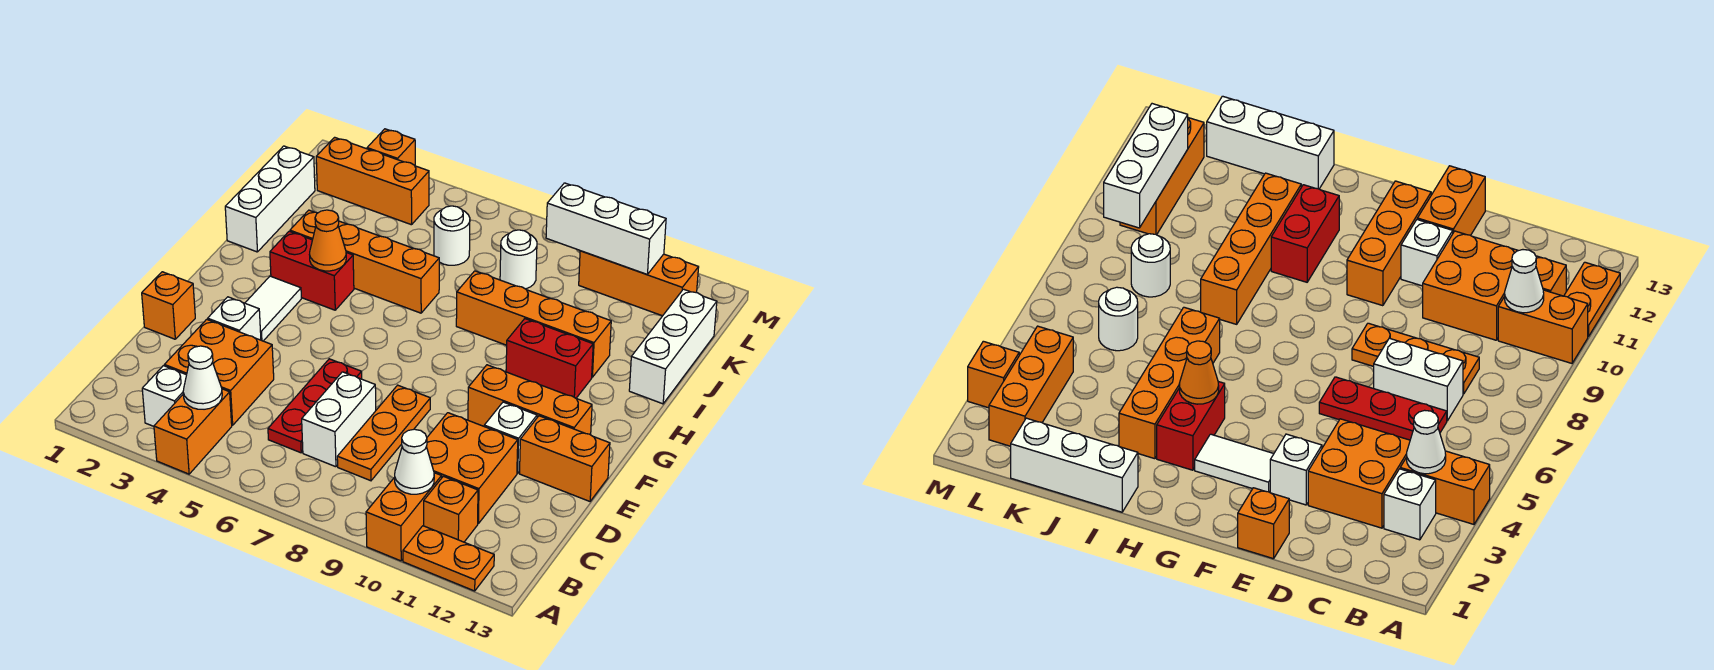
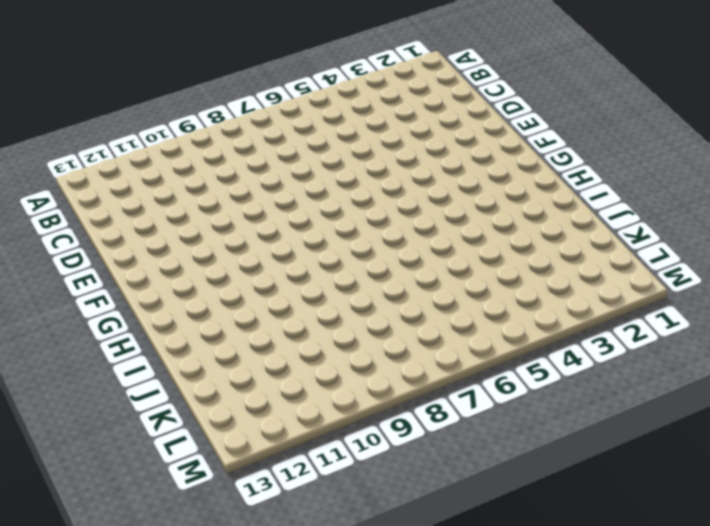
none -> orange brick A4:B4 level 1
none -> orange brick A10:B10 level 1
none -> orange plate A11:A12 level 1
none -> white brick B3 level 1

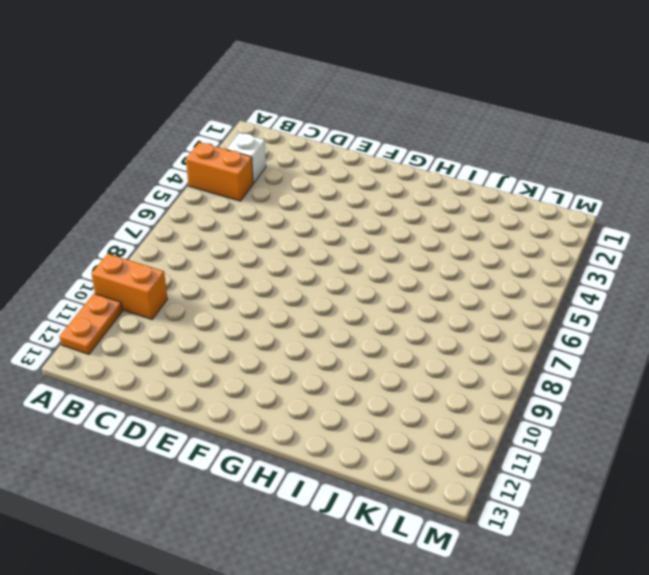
none -> orange brick B11 level 1
none -> orange brick C3:D4 level 1
none -> red plate C6:E6 level 1
none -> white brick C7:D7 level 1

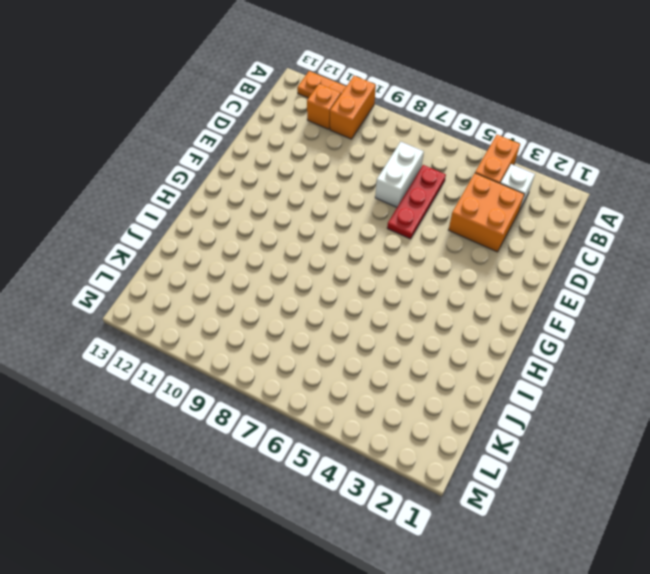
none -> orange plate C8:E8 level 1
none -> orange brick C10:D11 level 1
none -> orange brick E1 level 1
none -> white brick E3 level 1

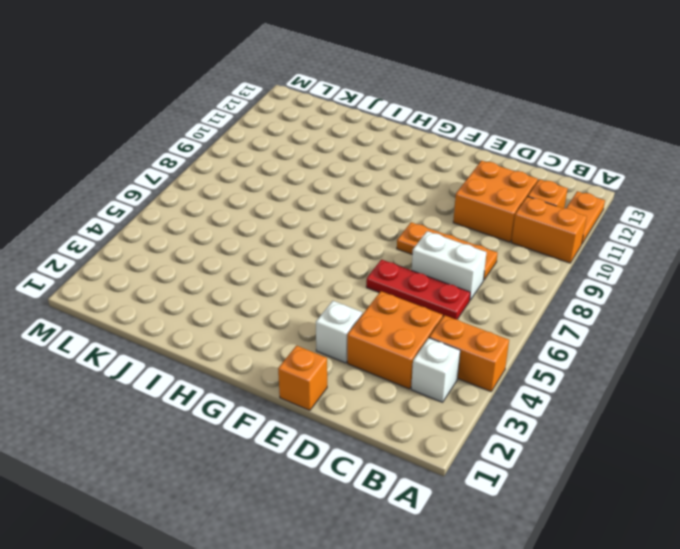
none -> white brick E11 level 1
none -> orange brick E12:E13 level 1
none -> white tile F3:G3 level 1
none -> orange brick F10:F12 level 1

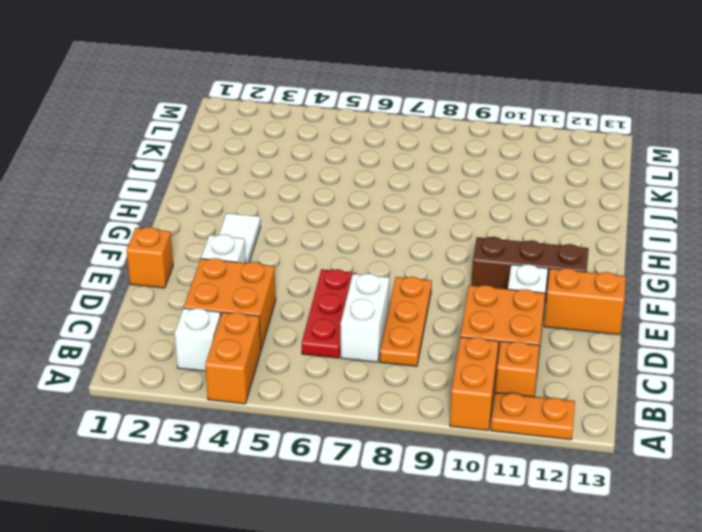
brown brick F10:F12 level 1 -> orange brick F10:F12 level 1
none -> red brick H3:H4 level 1
none -> red brick H10:H11 level 1
none -> white brick I1:K1 level 1
none -> orange brick I3:I6 level 1

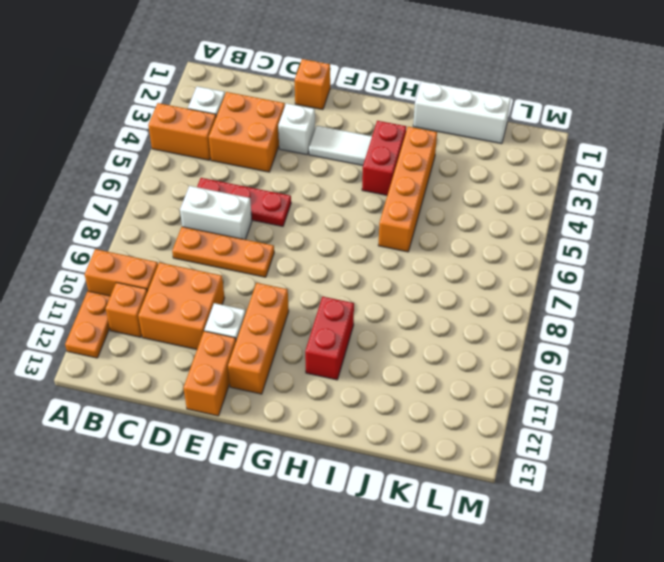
none -> orange brick I8:I11 level 1
none -> white brick I13:K13 level 1
none -> white round brick K6 level 1
none -> white round brick K8 level 1

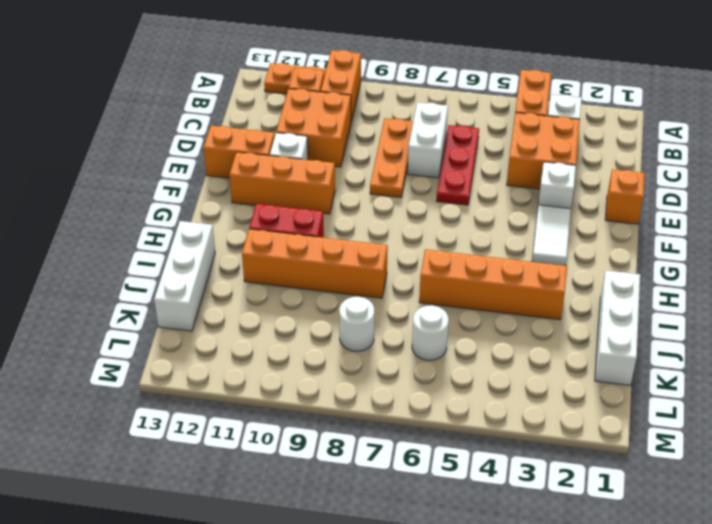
none -> red brick H3:H4 level 1
none -> orange brick L2:L4 level 1
none -> orange brick L10:L12 level 1
none -> orange brick M3 level 1

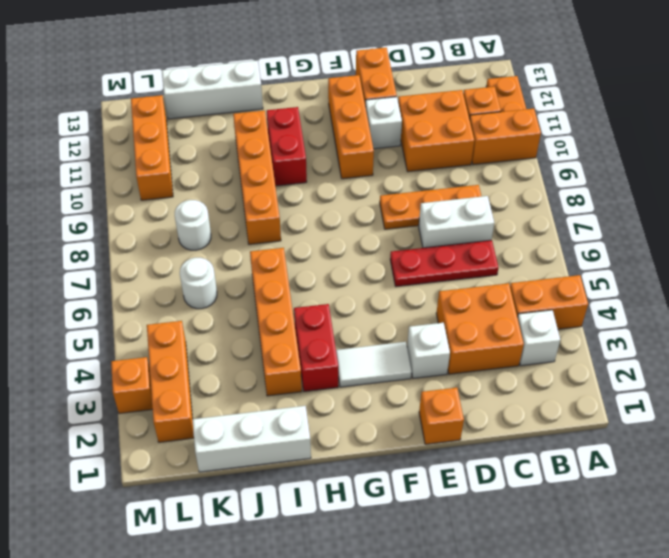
none -> white cone B4 level 2
none -> white cone B10 level 2
none -> orange cone H4 level 2
none -> white brick L9:L11 level 2

